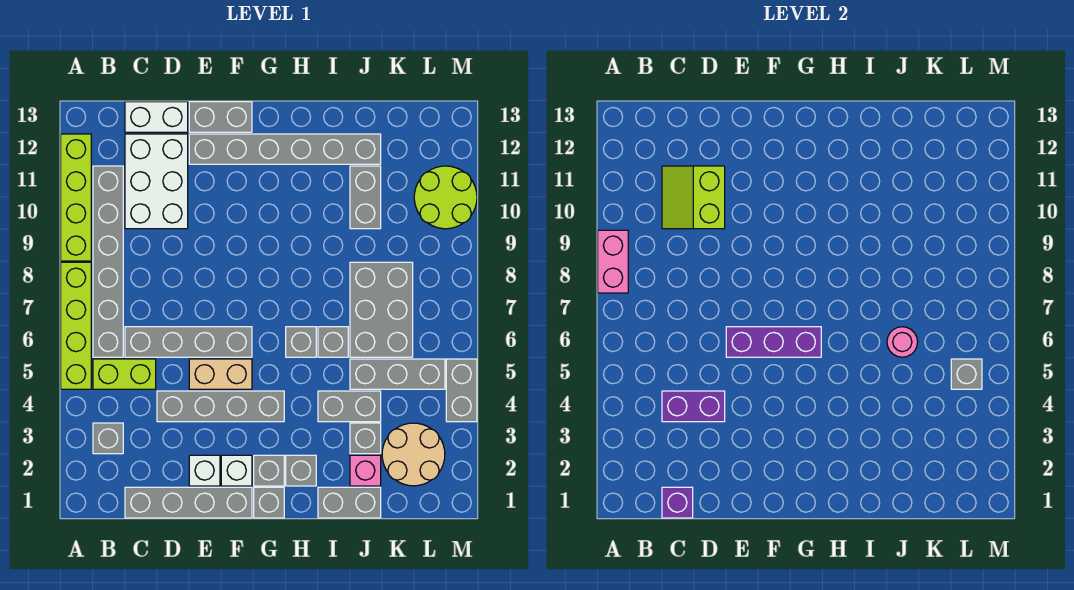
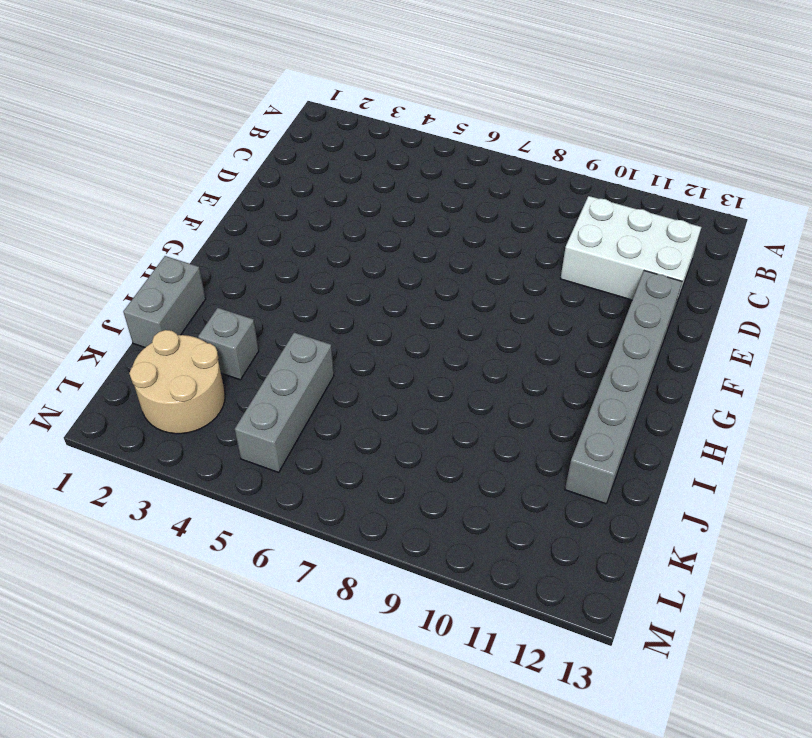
none -> lime brick A5:A8 level 1
none -> lime brick A9:A12 level 1
none -> grey brick B3 level 1
none -> lime brick B5:C5 level 1

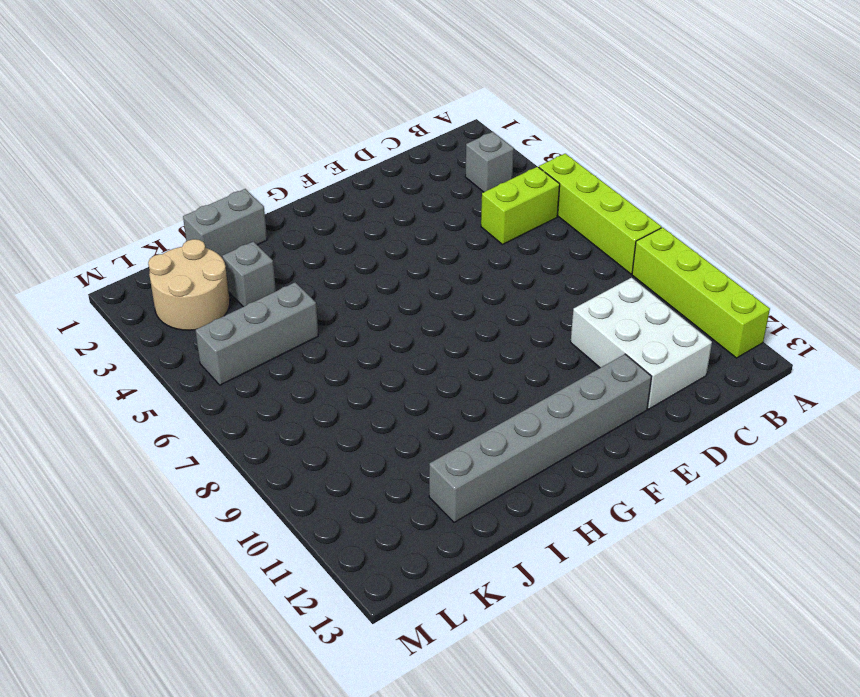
none -> grey brick B6:B11 level 1
none -> grey brick C1:F1 level 1
none -> grey brick C6:F6 level 1
none -> white brick C13:D13 level 1

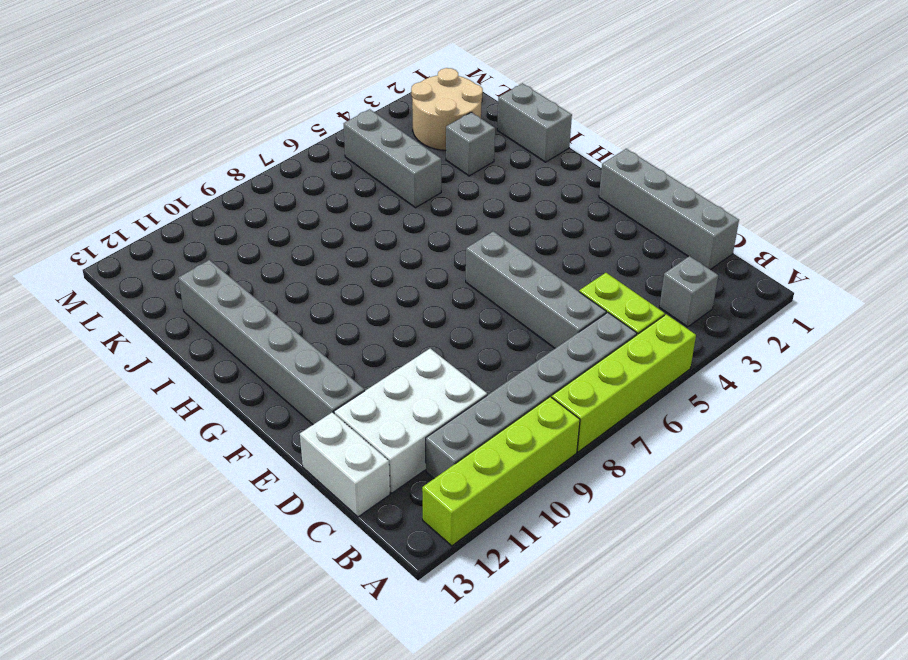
none -> grey brick D4:G4 level 1
none -> white brick E2 level 1
none -> tan brick E5:F5 level 1
none -> grey brick E13:F13 level 1

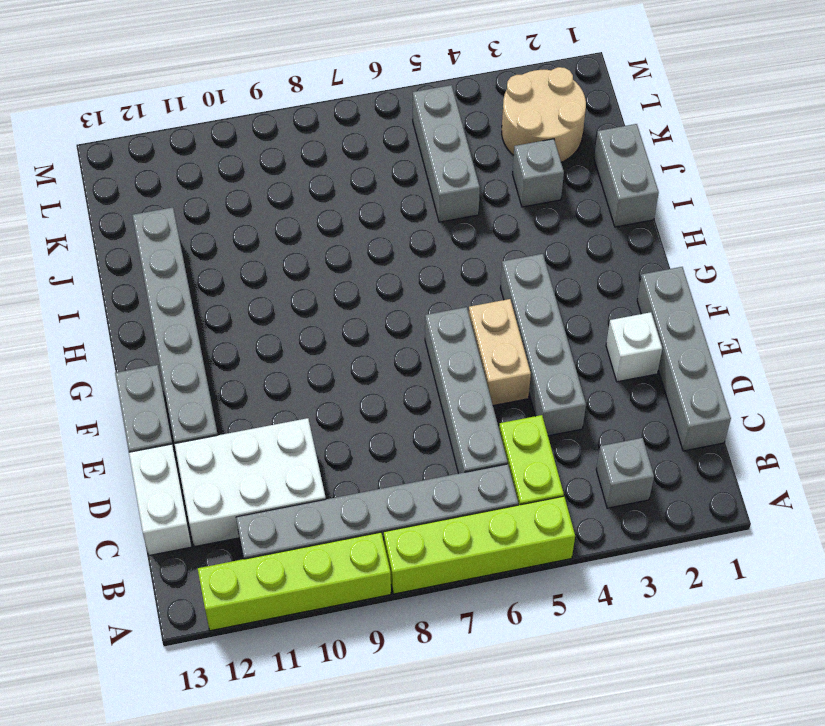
none -> white brick F2 level 1
none -> grey brick G1 level 1
none -> grey brick G2 level 1
none -> grey brick H2 level 1

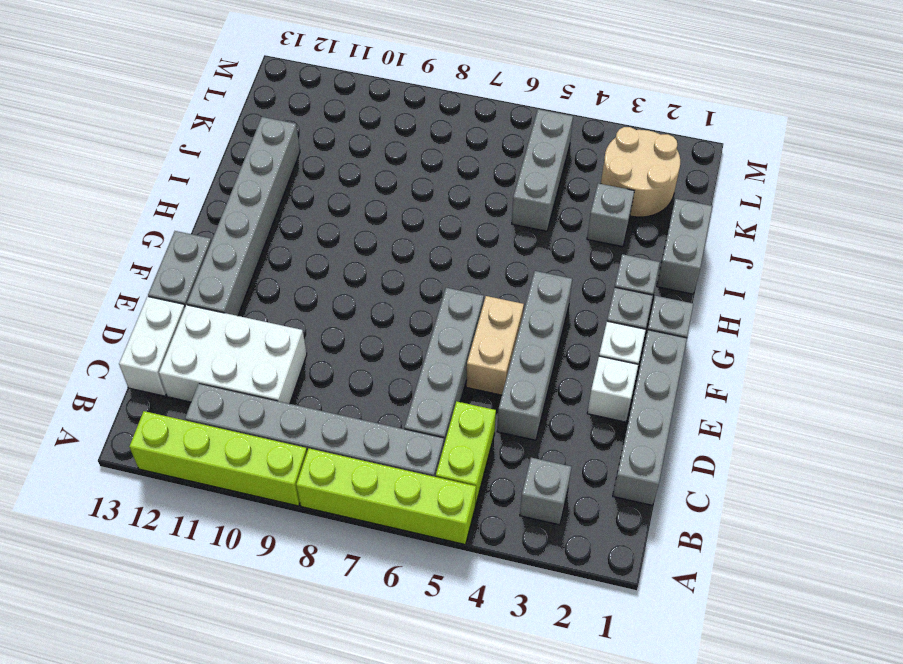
none -> grey brick H6 level 1
none -> grey brick I4:J4 level 1
none -> grey brick I6 level 1
none -> pink brick J2 level 1

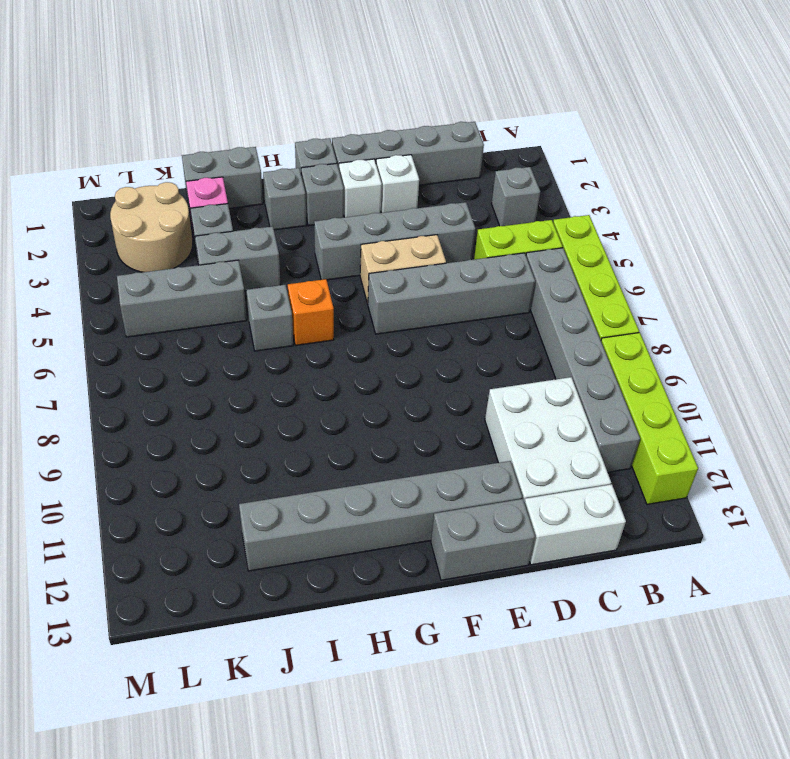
orange brick H6 level 1 -> grey brick H6 level 1
none -> grey brick J6:K8 level 1
none -> grey brick J10:J11 level 1
none -> lime round brick L10:M11 level 1
none -> grey brick M4:M5 level 1

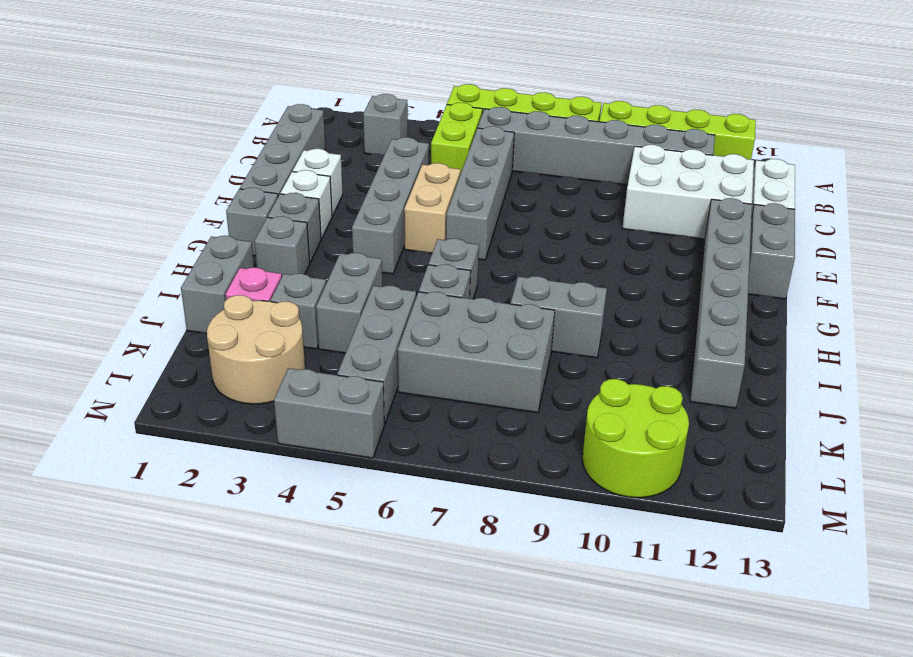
grey brick I8:I9 level 1 -> grey brick J10:J11 level 1
none -> pink brick A8:A9 level 2
none -> purple brick C1 level 2
none -> purple brick C4:D4 level 2
none -> lime slope C10:D11 level 2 top D

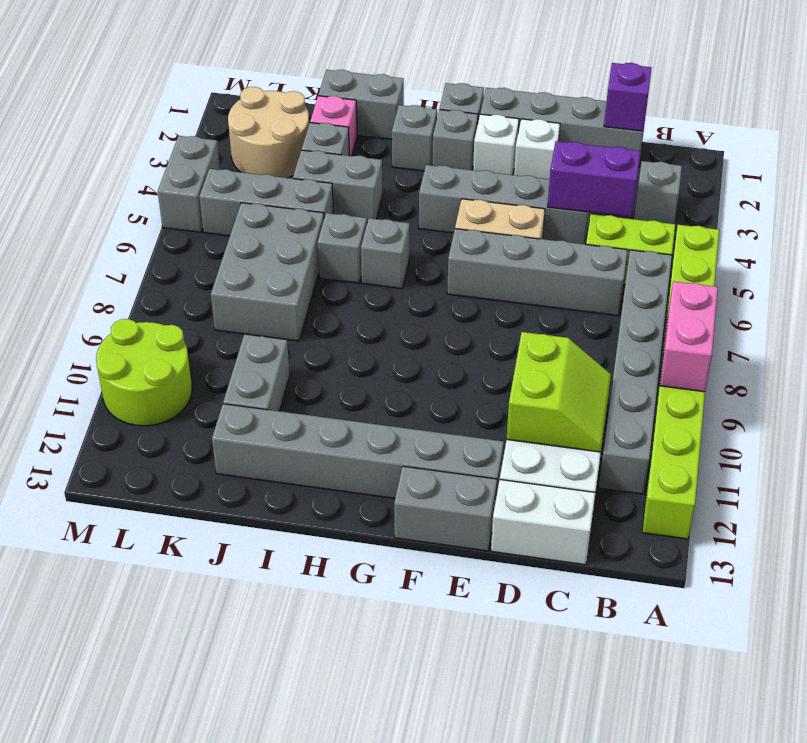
none -> purple brick E6:G6 level 2
none -> pink round brick J6 level 2
none -> grey brick L5 level 2

